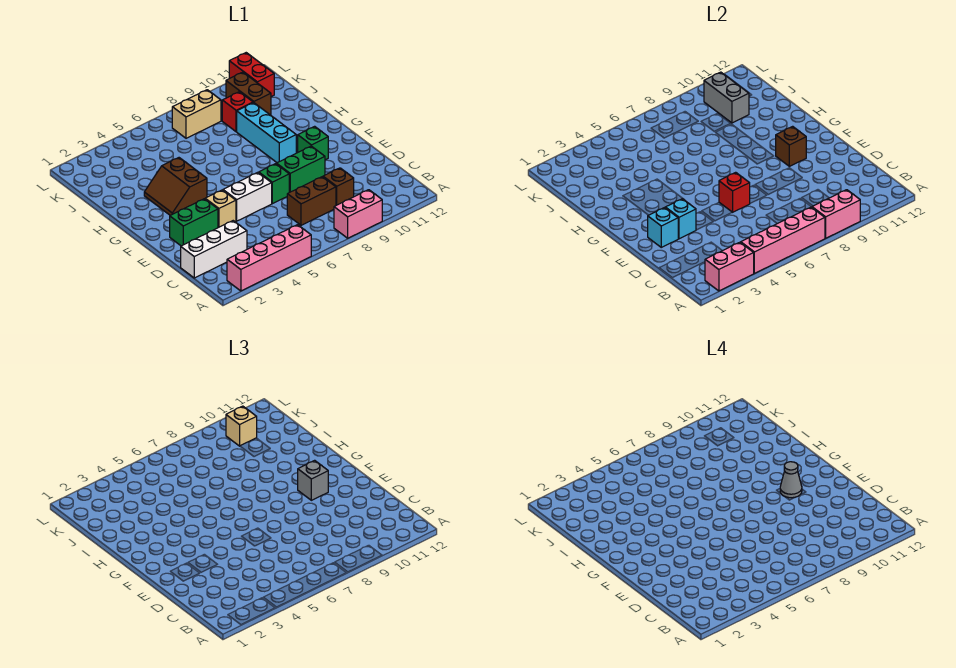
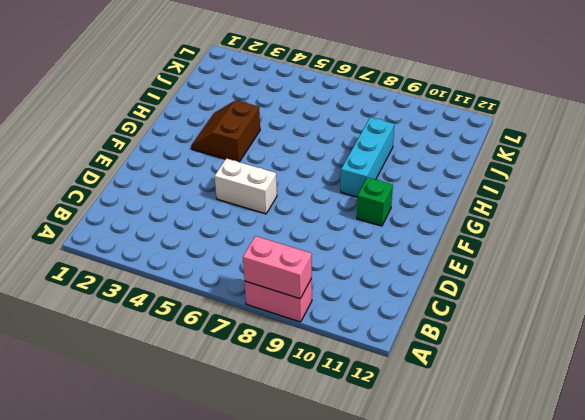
none -> pink brick A2:A5 level 1
none -> white brick C1:C3 level 1
none -> brown brick C7:C8 level 1

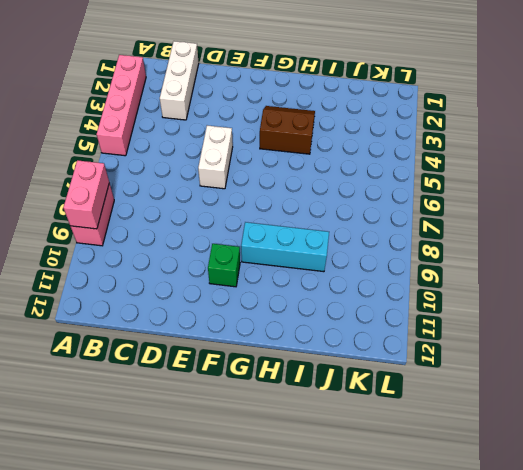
none -> brown brick C7:C8 level 1
none -> brown brick C9 level 1
none -> green brick E2:E3 level 1

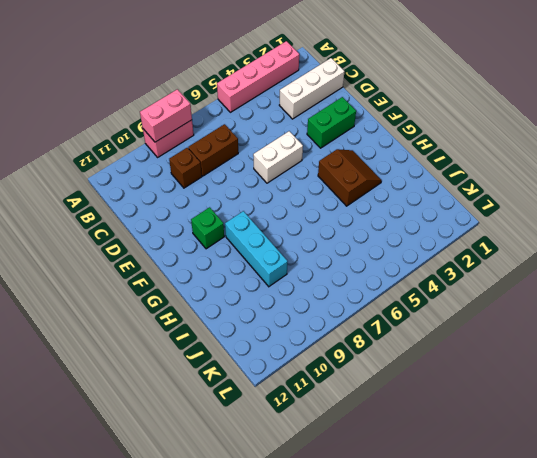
none -> tan brick E4 level 1
none -> green brick E7 level 1
none -> green brick E8:E9 level 1

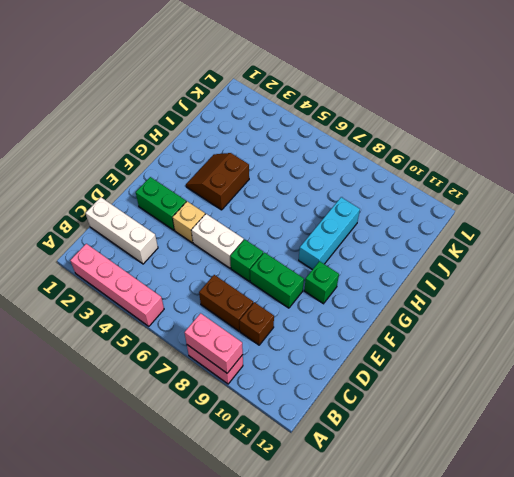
none -> red brick J9 level 1
none -> brown brick J10:K10 level 1
none -> tan brick K7:K8 level 1

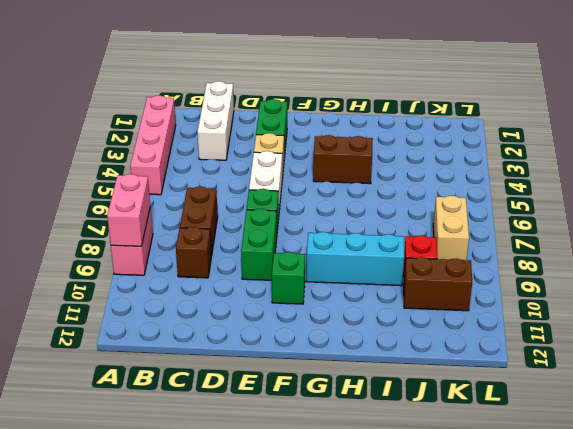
none -> red brick K11:L11 level 1
none -> pink brick A2:A3 level 2
none -> pink brick A4:A7 level 2

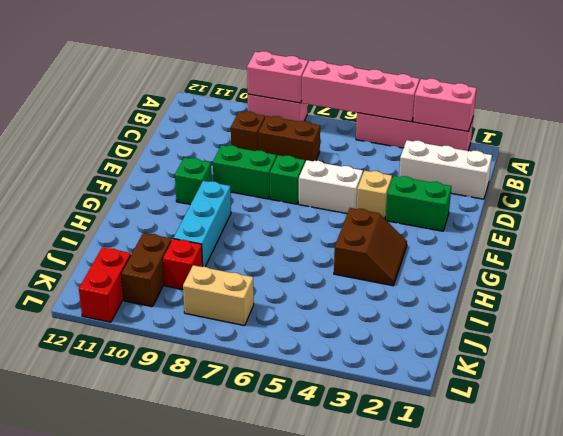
none -> cyan brick E2 level 2
none -> cyan brick E3 level 2
none -> red brick E6 level 2

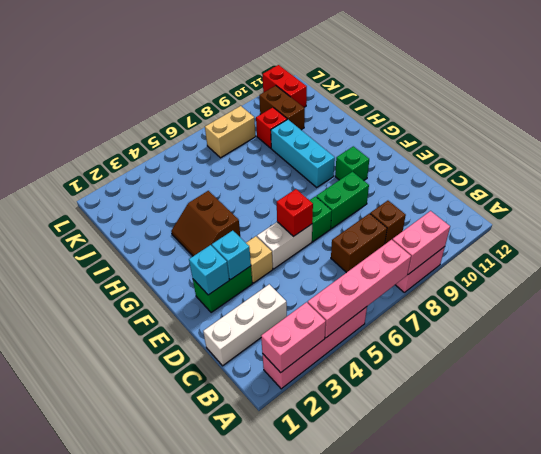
none -> brown brick F10 level 2
none -> grey brick J10:K10 level 2
none -> grey brick F10 level 3

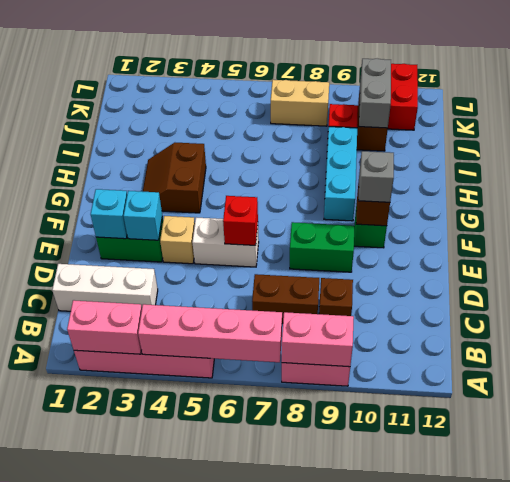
none -> green brick E7 level 1
none -> tan brick K10 level 3
none -> grey cone F10 level 4

